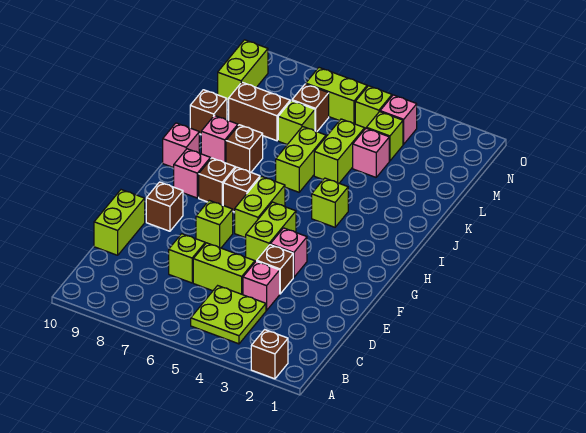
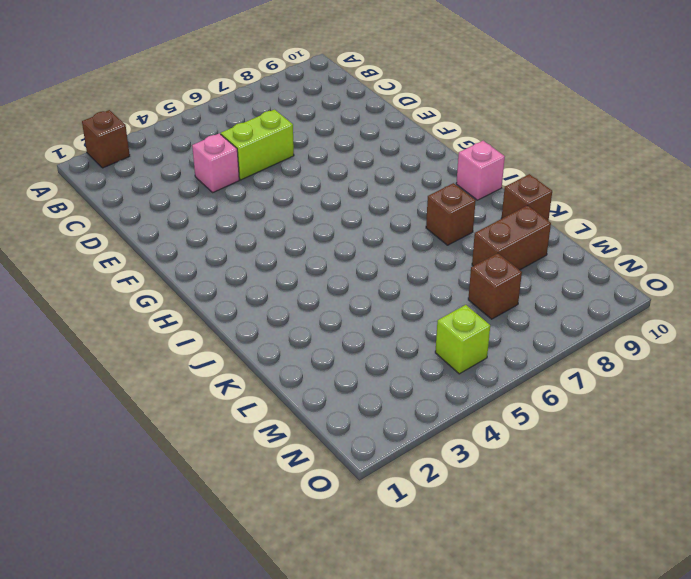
none -> lime plate B4:C5 level 1
none -> lime brick D7 level 1
none -> lime brick D10:E10 level 1
none -> brown brick E4 level 1

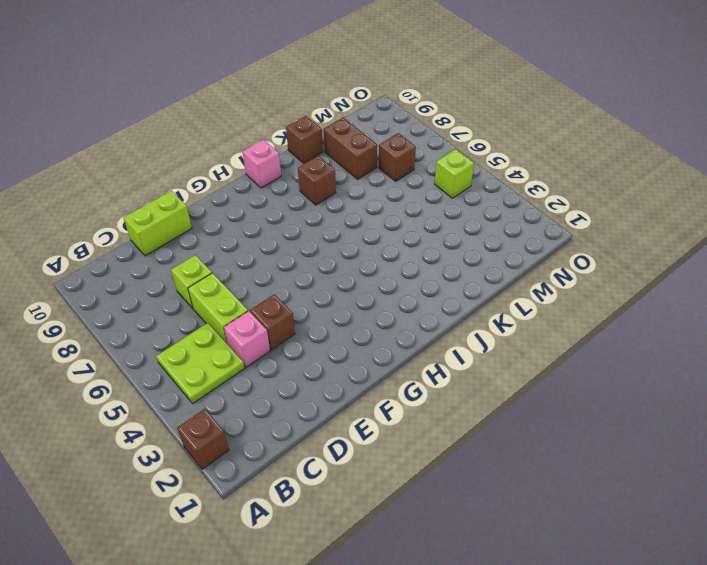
none -> pink brick F4 level 1
none -> lime brick F5:G5 level 1
none -> lime brick F7 level 1
none -> brown brick F9 level 1

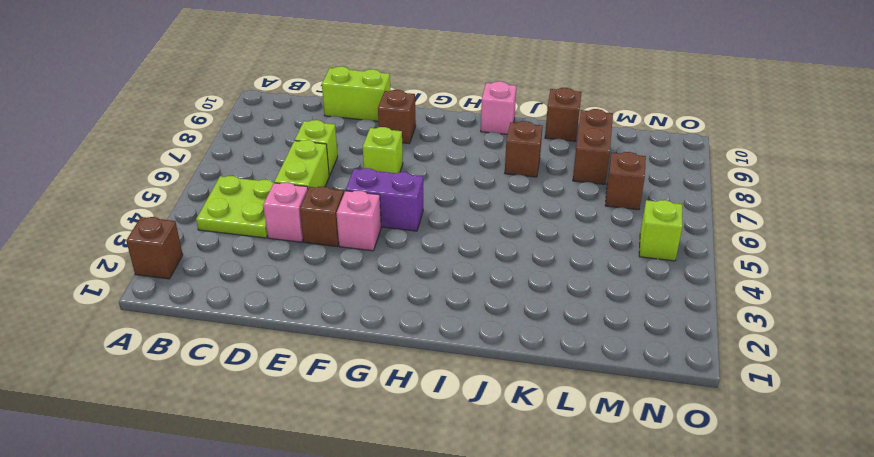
purple brick F5:G5 level 1 -> lime brick F5:G5 level 1
none -> lime brick G6:H6 level 1
none -> brown brick H7 level 1
none -> brown brick H8 level 1
none -> pink brick H9 level 1

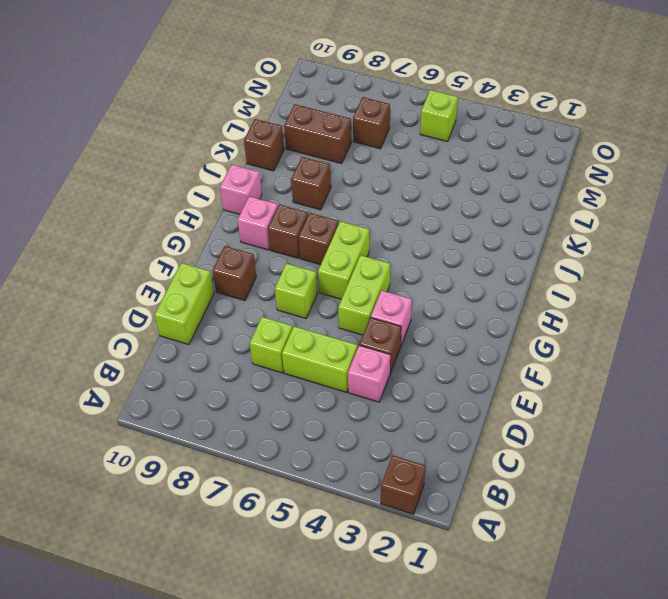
none -> lime plate B4:C5 level 1
none -> lime brick I4 level 1
none -> lime brick J6:K6 level 1
none -> pink brick J9 level 1

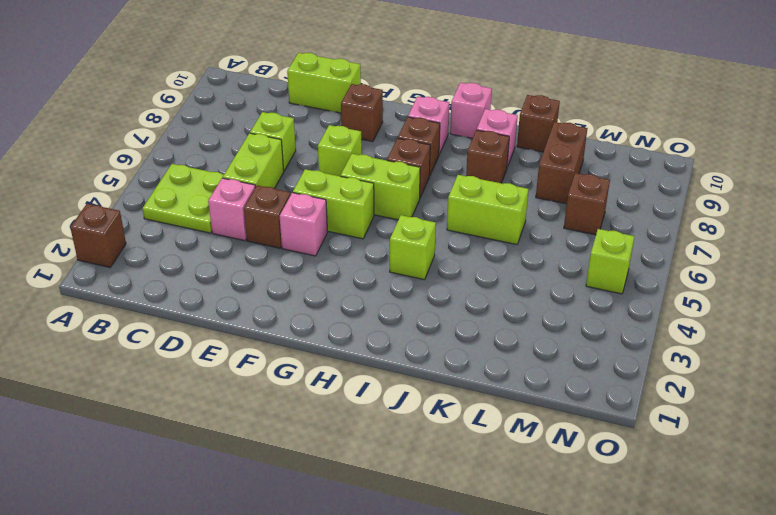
none -> lime brick K5:L5 level 1
none -> pink brick L4 level 1
none -> lime brick L7 level 1
none -> lime brick M4 level 1

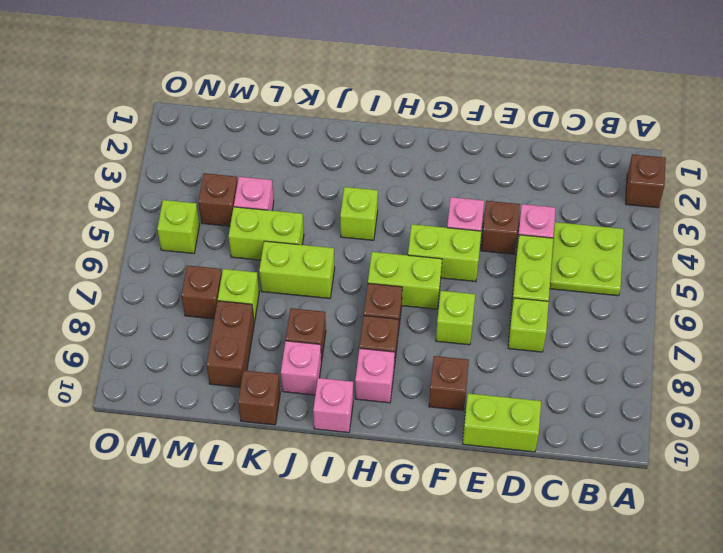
brown brick M4 level 1 -> lime brick M4 level 1
none -> lime brick M10:N10 level 1
none -> pink brick N4 level 1
none -> lime brick N6:N7 level 1

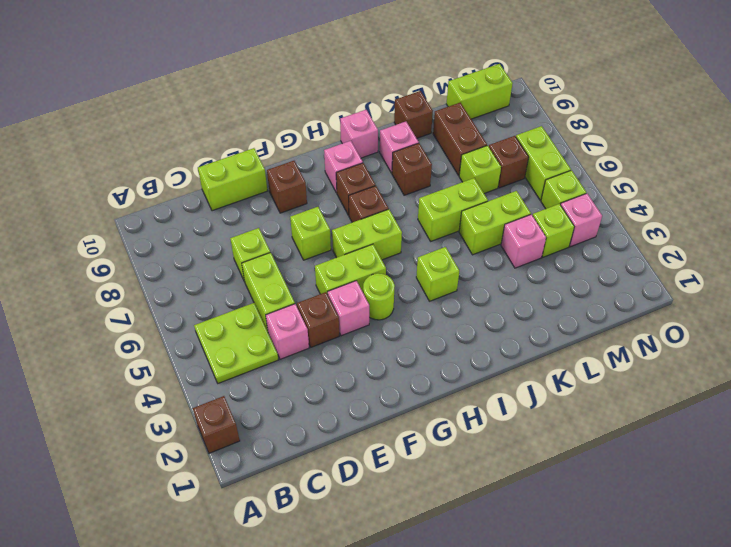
lime round brick G4 level 1 -> none

